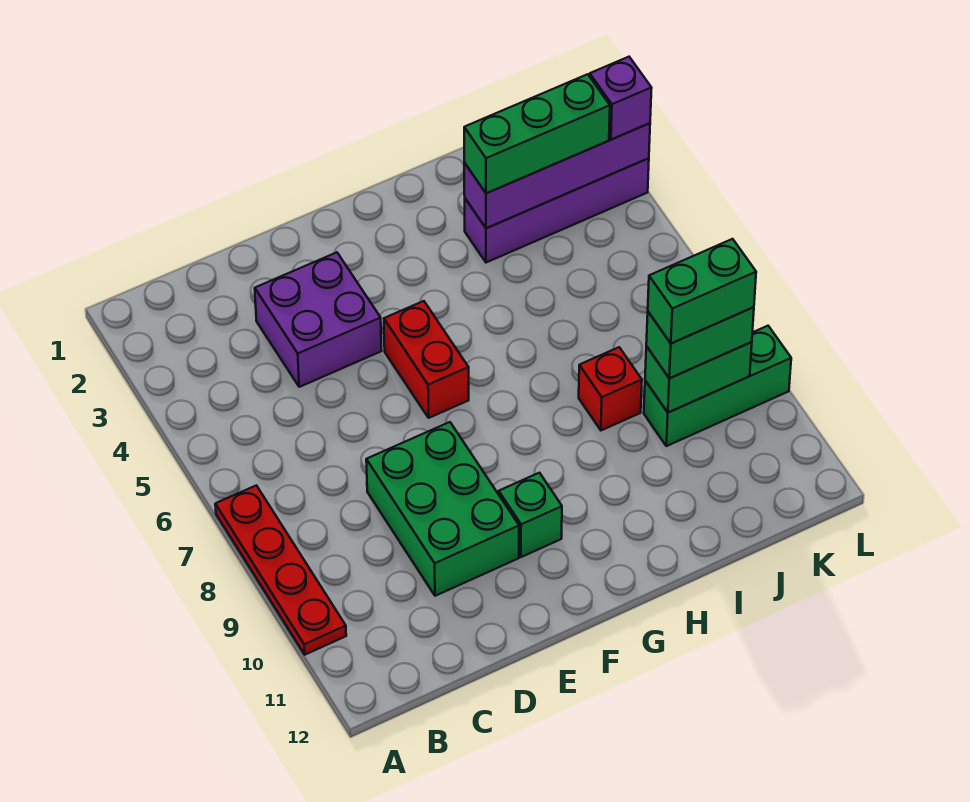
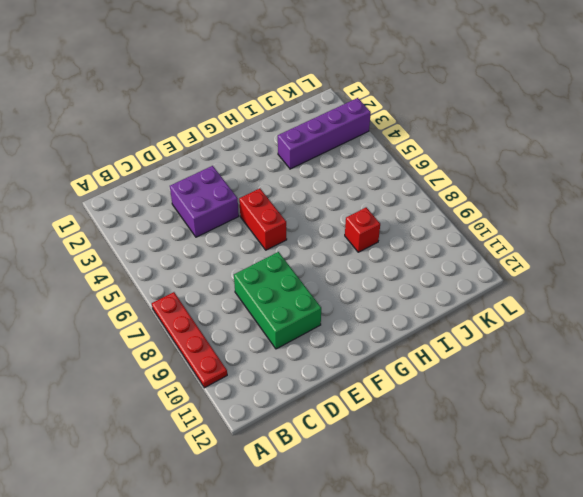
none -> green brick F10 level 1
none -> green brick J9:L9 level 1
none -> purple brick I3:L3 level 2

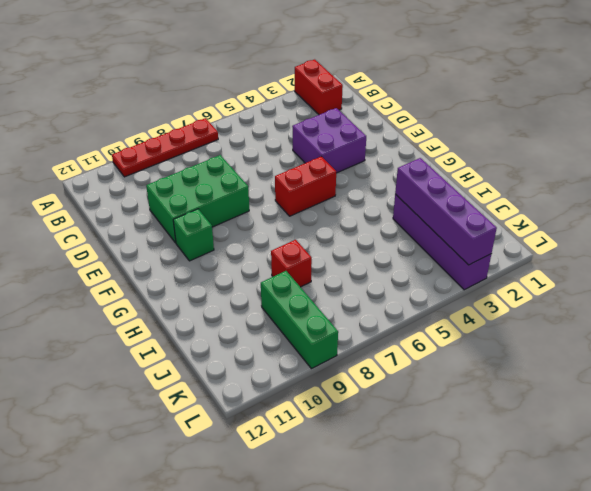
red brick A2:B2 level 1 -> none
none -> green brick J9:K9 level 2
none -> green brick I3:K3 level 3
none -> green brick J9:K9 level 3

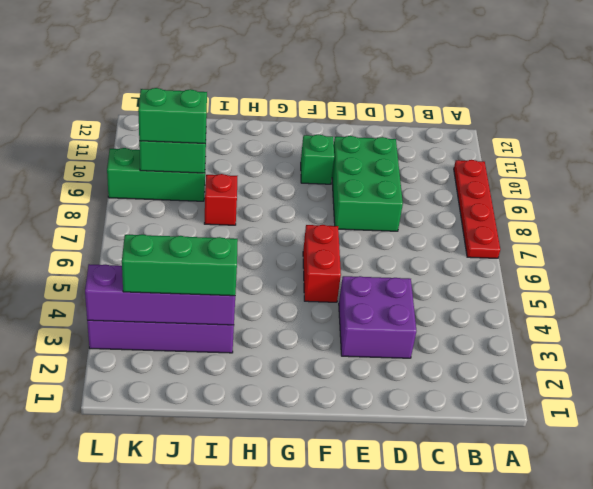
none -> purple brick L3 level 3
none -> green brick J9:K9 level 4

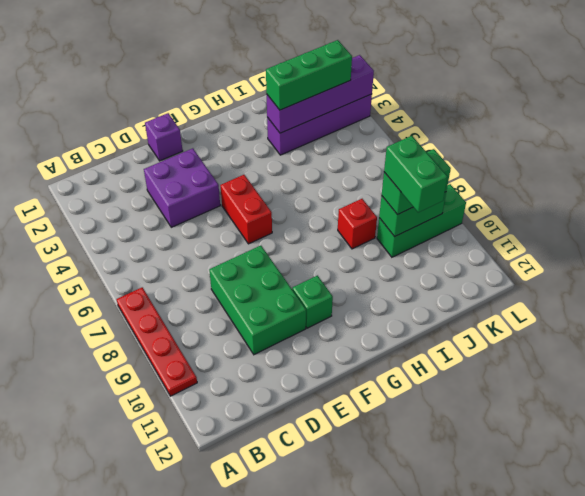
purple brick E1 level 1 -> purple brick L3 level 3
green brick J9:J10 level 4 -> green brick J9:K9 level 4

